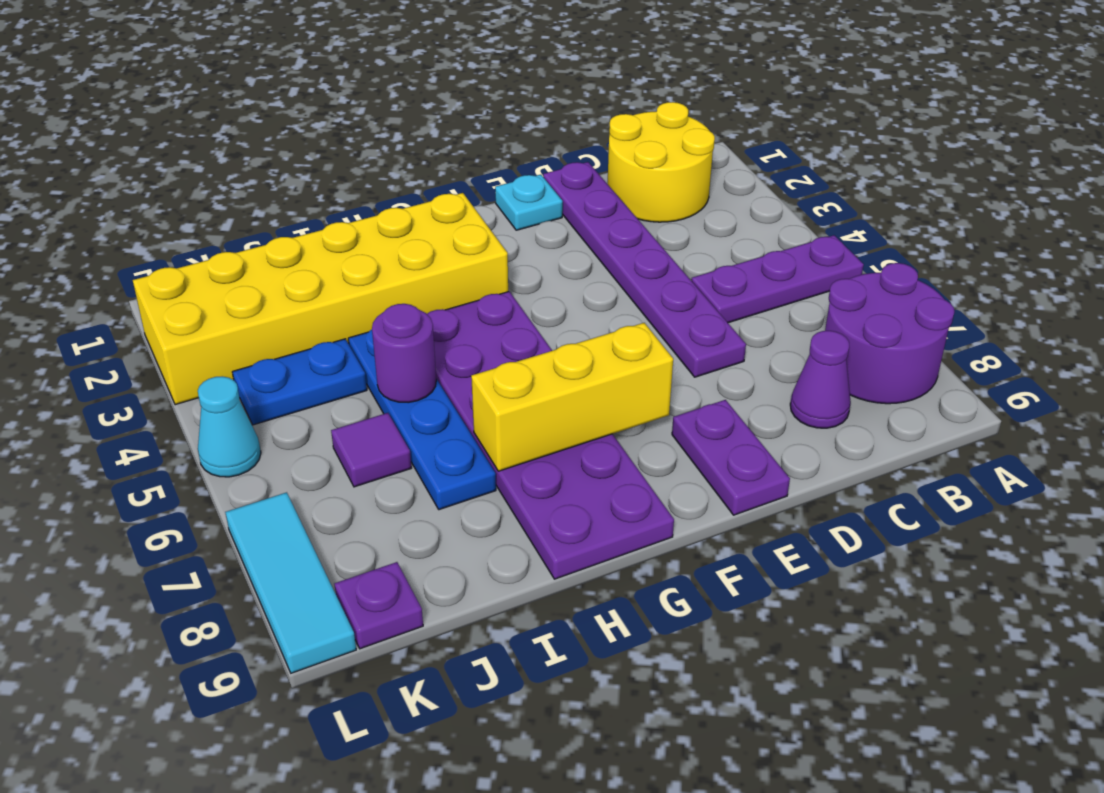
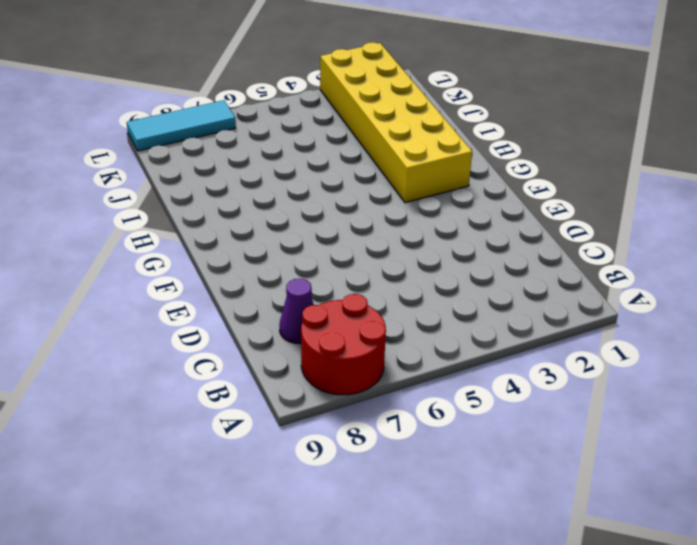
red round brick A7:B8 level 1 -> purple round brick A7:B8 level 1
none -> purple plate A5:C5 level 1
none -> yellow round brick B1:C2 level 1
none -> purple plate D1:D6 level 1

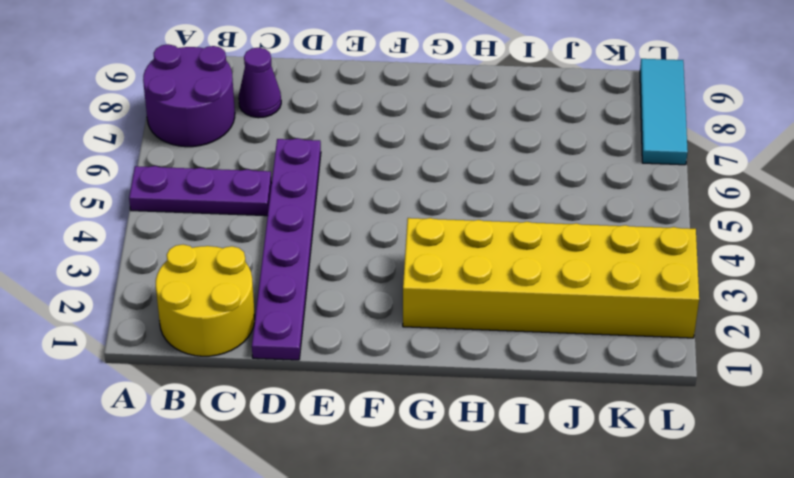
none -> cyan plate E1 level 1
none -> purple plate E8:E9 level 1
none -> purple plate G4:H9 level 1

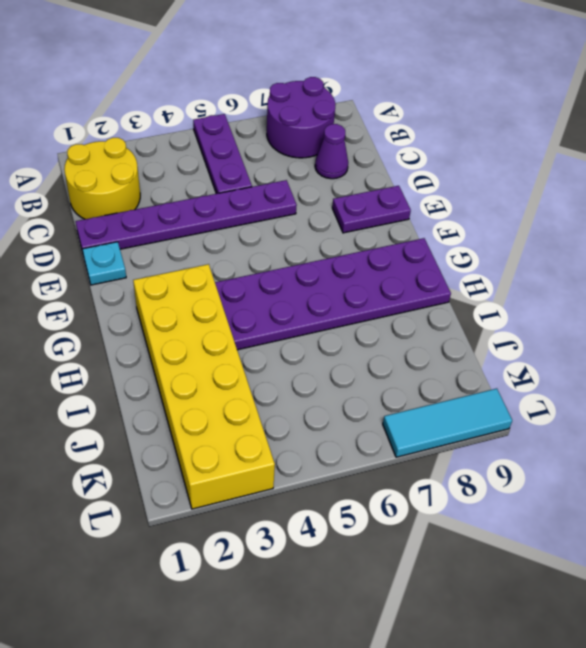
none -> blue plate I4:I7 level 1
none -> blue plate J4:K4 level 1
none -> purple tile J6 level 1

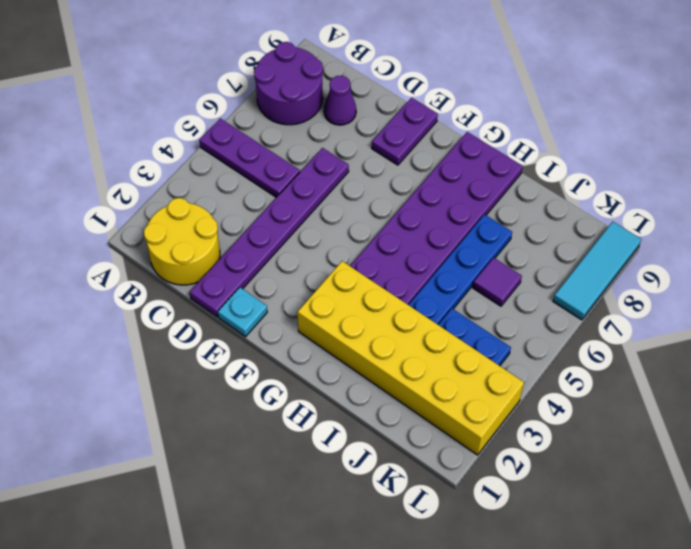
none -> purple plate K9 level 1
none -> cyan cone L5 level 1
none -> yellow brick F7:H7 level 2

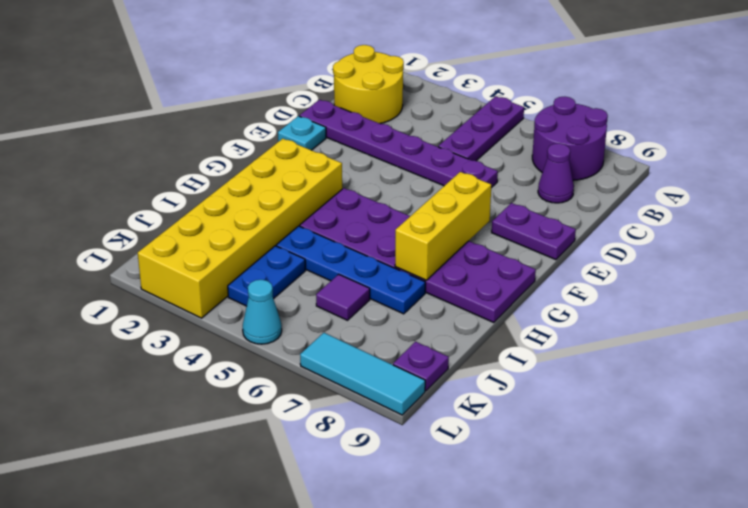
none -> purple round brick I5 level 2

